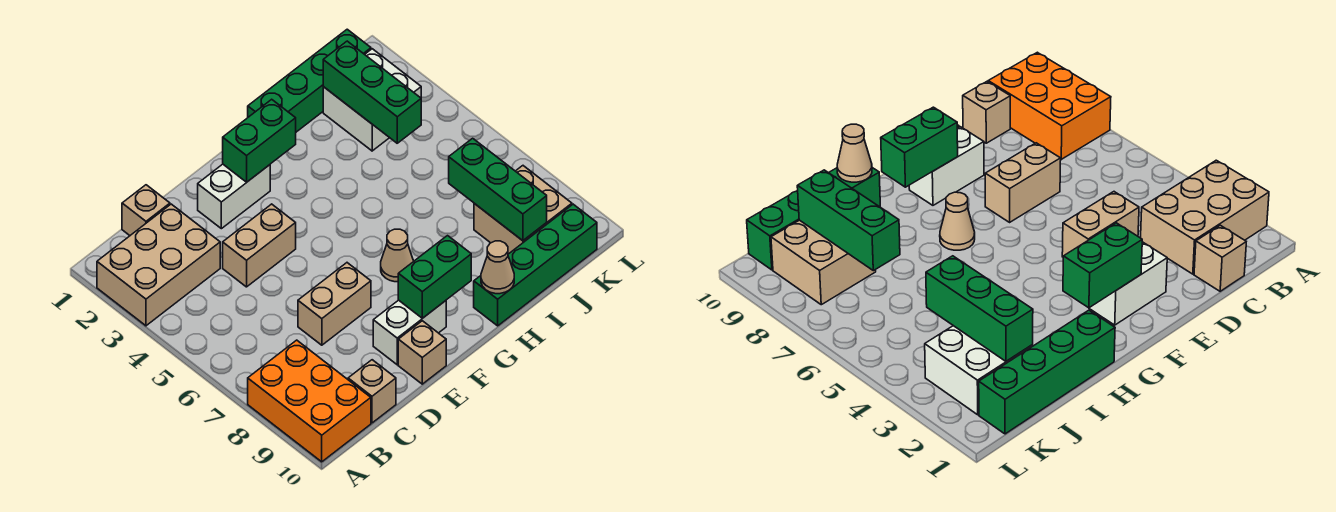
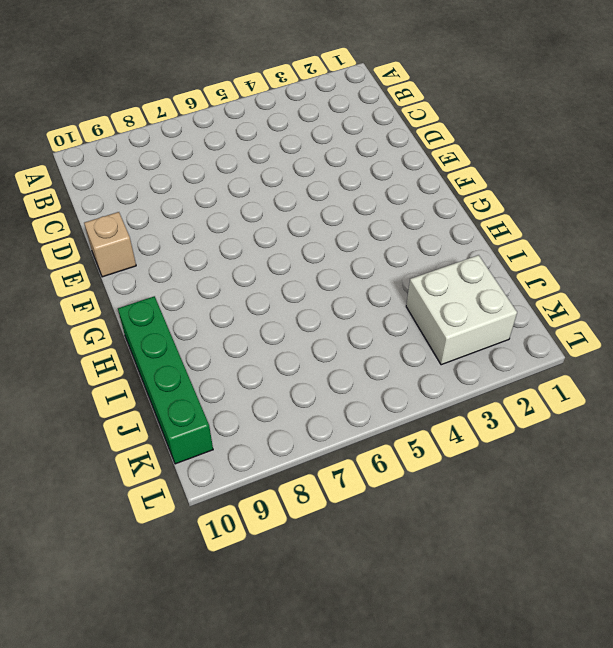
none -> tan brick A2:C3 level 1
none -> orange brick A8:B10 level 1
none -> tan brick C1 level 1

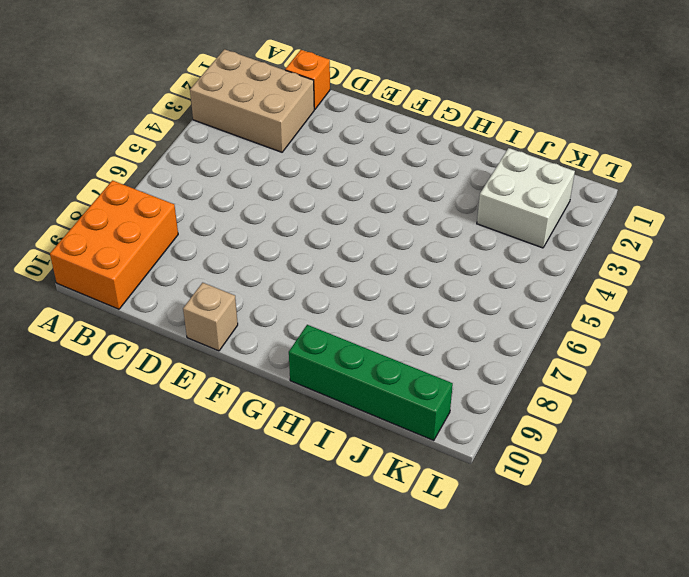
orange brick C1 level 1 -> tan brick C1 level 1
none -> tan brick C10 level 1
none -> tan brick D4:E4 level 1
none -> tan brick D7:E7 level 1

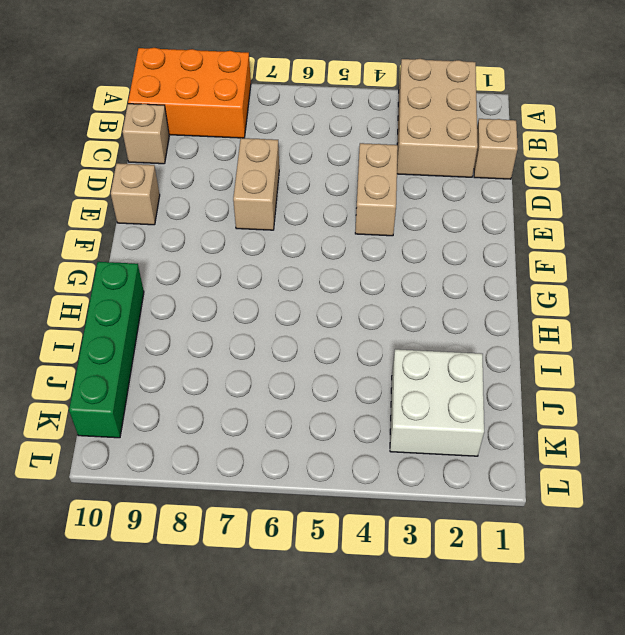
none -> white brick E2:F2 level 1
none -> white brick E9:F9 level 1
none -> tan cone G7 level 1

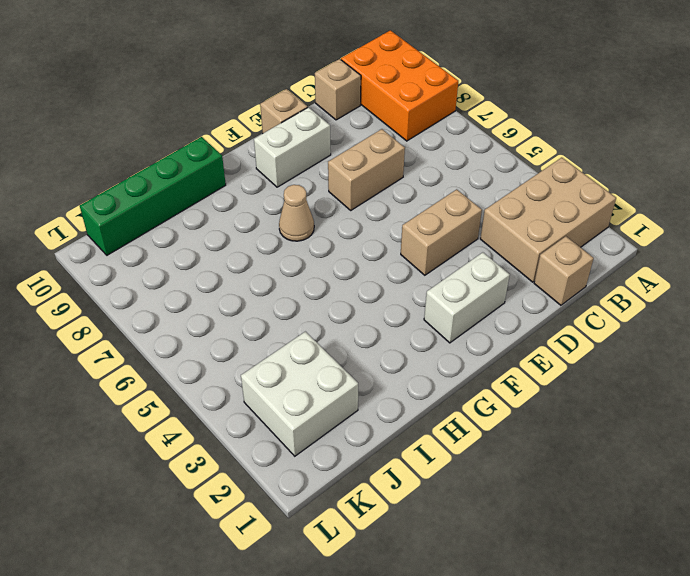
none -> green brick H1:K1 level 1
none -> tan brick J8:K9 level 1
none -> green brick F2:G2 level 2

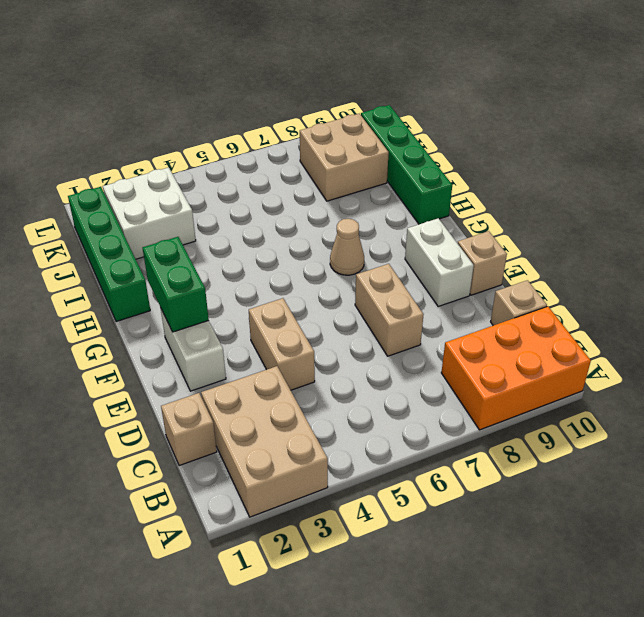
none -> green brick F9:G9 level 2
none -> tan cone H10 level 2
none -> green brick J2:J4 level 2

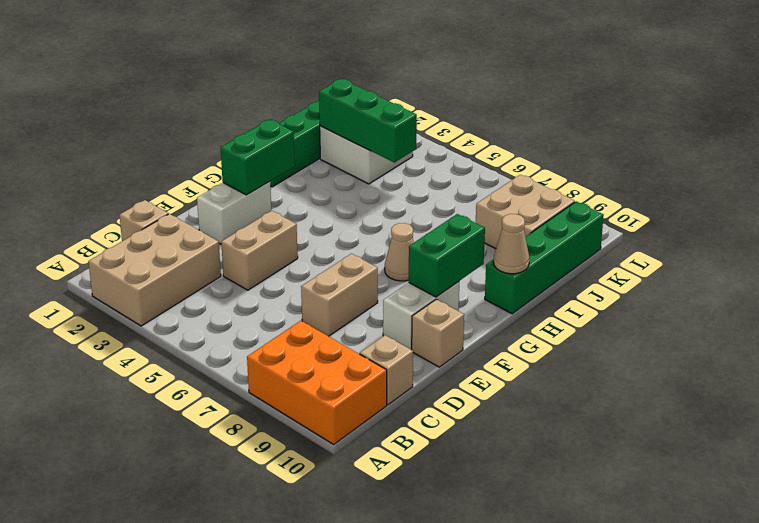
none -> green brick J7:J9 level 2

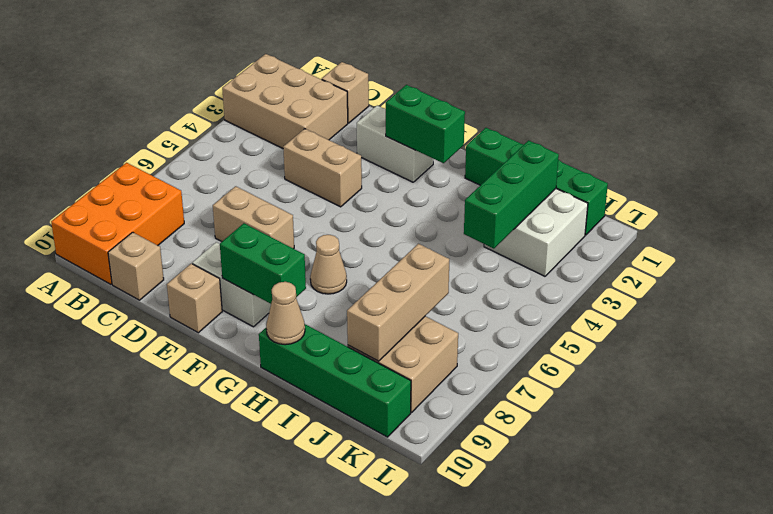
tan brick J7:J9 level 2 -> green brick J7:J9 level 2

